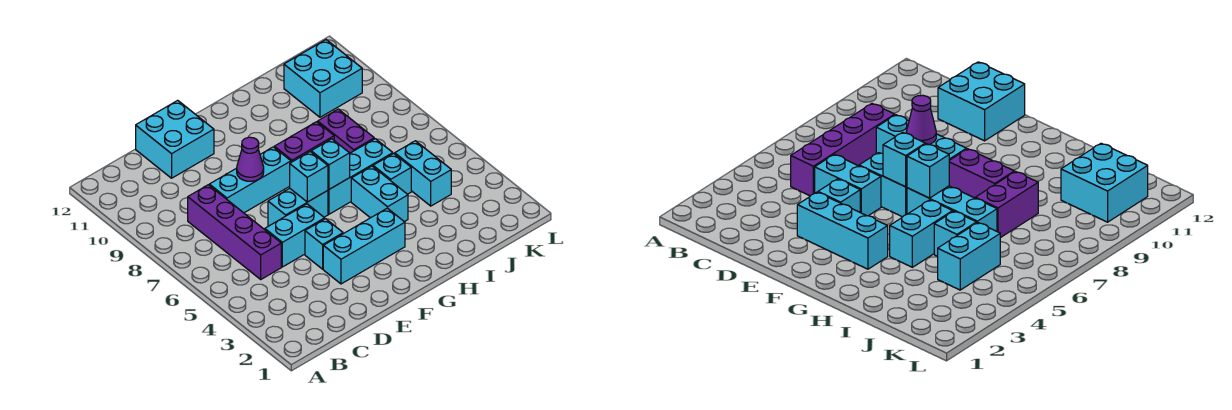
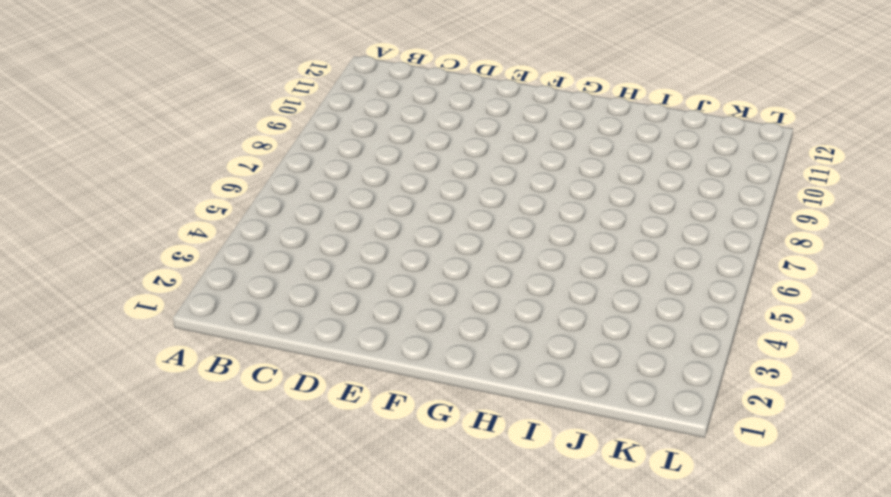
none -> purple brick C5:C8 level 1
none -> cyan brick D5:E5 level 1
none -> cyan brick D8:F8 level 1

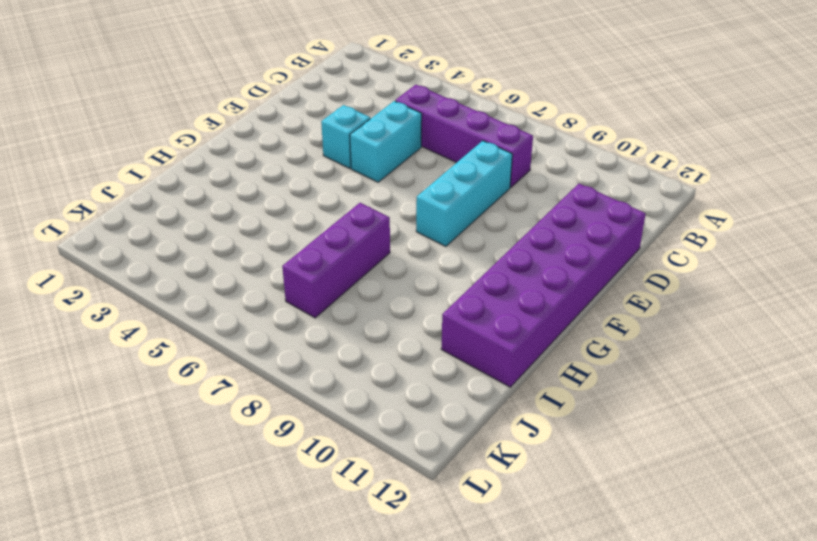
purple brick D11:I12 level 1 -> cyan brick D11:E12 level 1
purple brick H7:J7 level 1 -> purple brick I7:I8 level 1
none -> cyan brick E3:G3 level 1
none -> cyan brick E6:F6 level 1
none -> cyan brick G6:I6 level 1

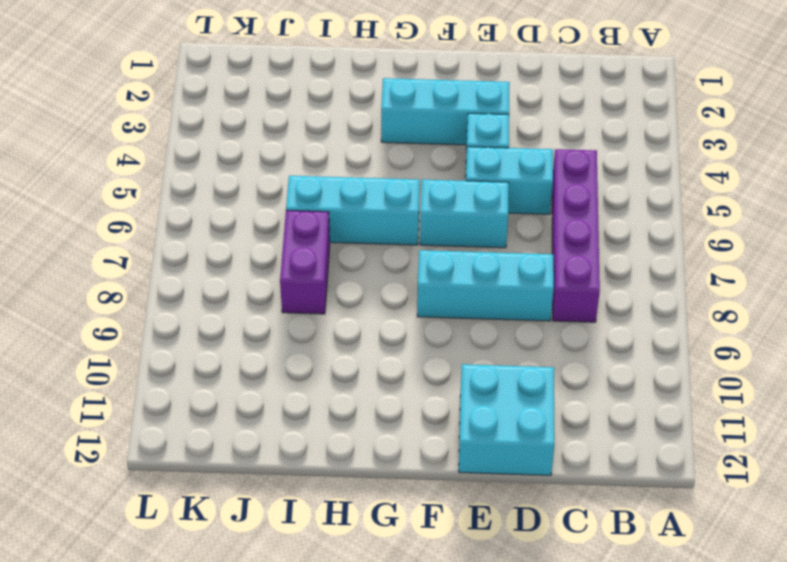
none -> purple brick G8:H8 level 1
none -> cyan brick H4:H5 level 1
none -> cyan brick I5 level 1

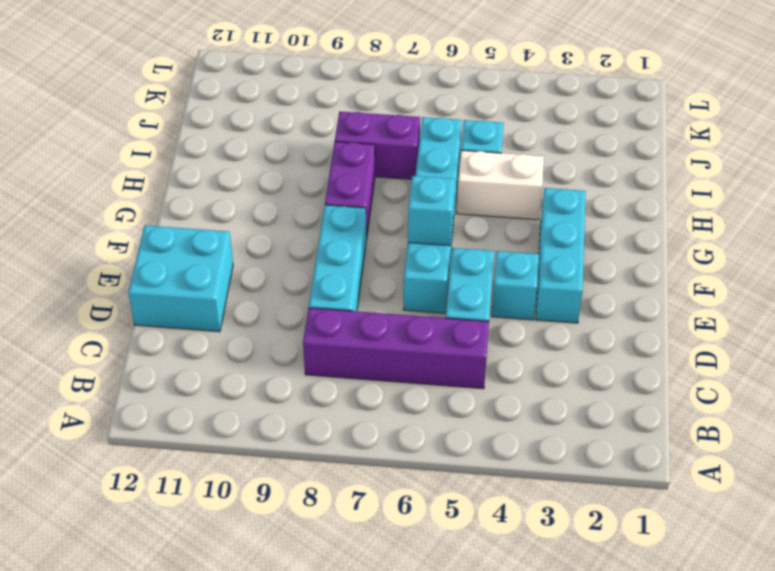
white brick H4:H5 level 1 -> cyan brick H4:H5 level 1
none -> cyan brick J4:J5 level 1
none -> cyan brick J10:K11 level 1
none -> purple cone E8 level 2

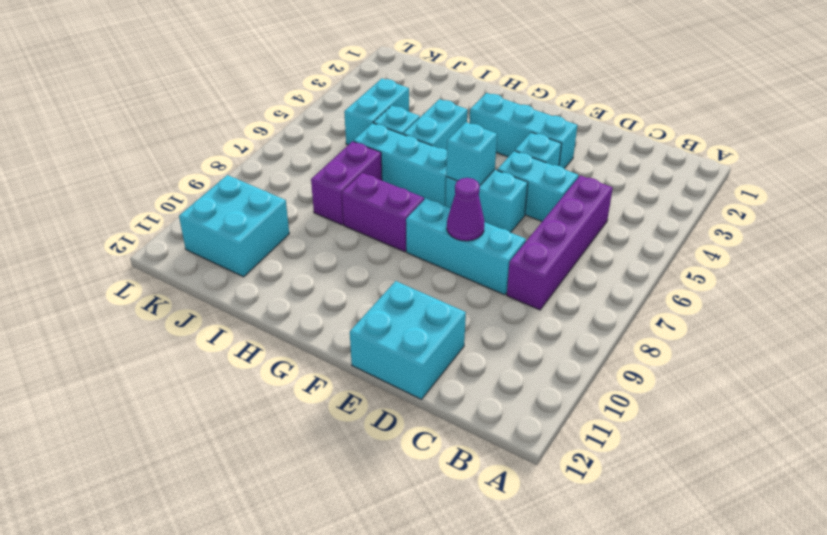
none -> cyan brick G6 level 2

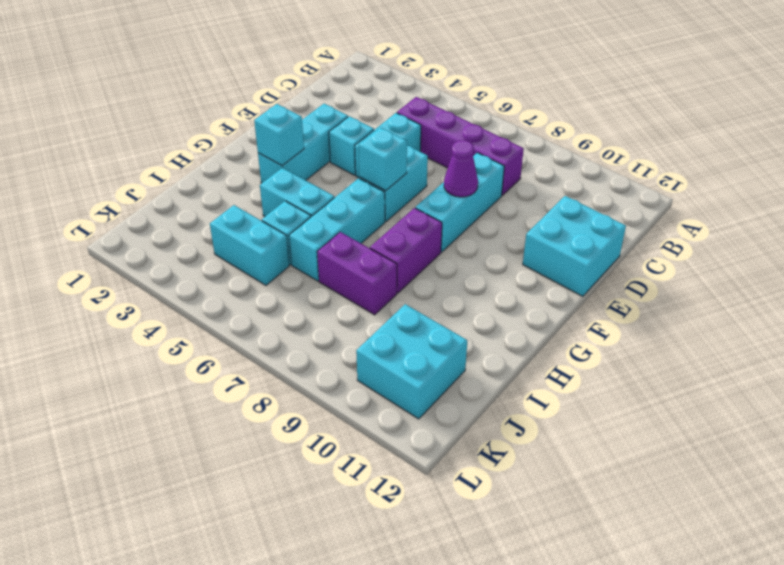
cyan brick G3 level 2 -> cyan brick G6 level 2

